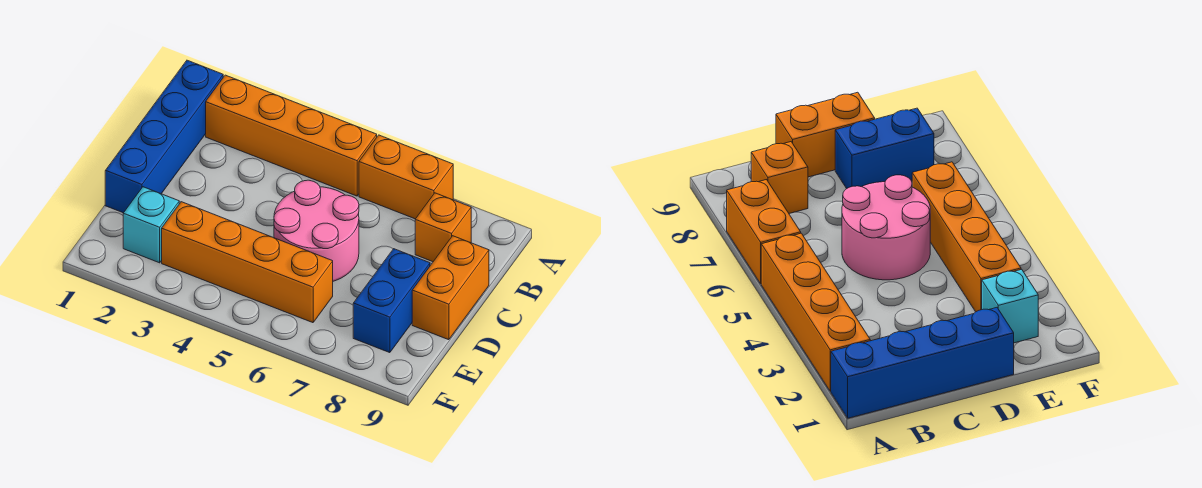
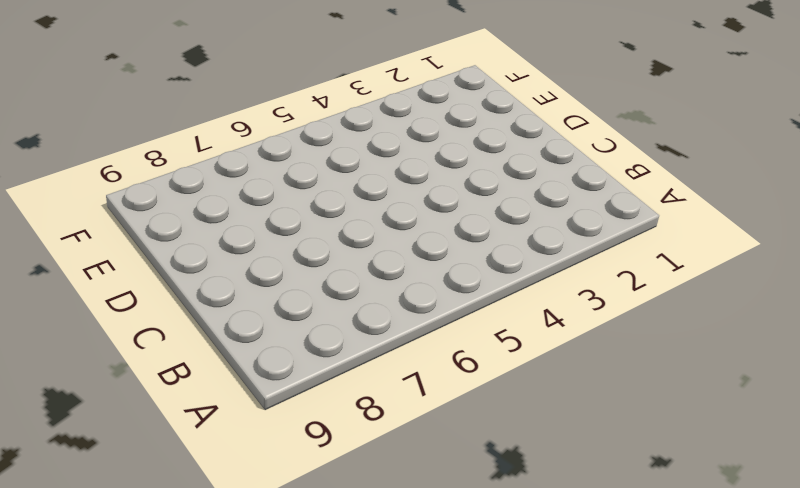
none -> blue brick A1:D1 level 1
none -> orange brick A2:A5 level 1

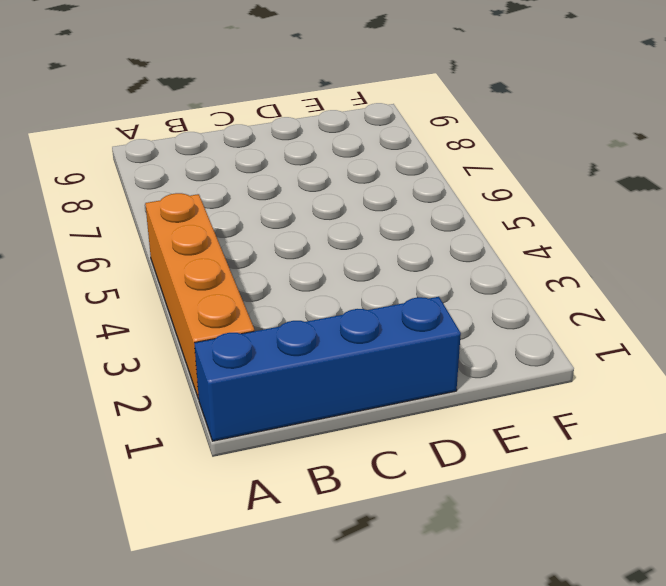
none -> orange brick A6:A7 level 1
none -> orange brick B8 level 1

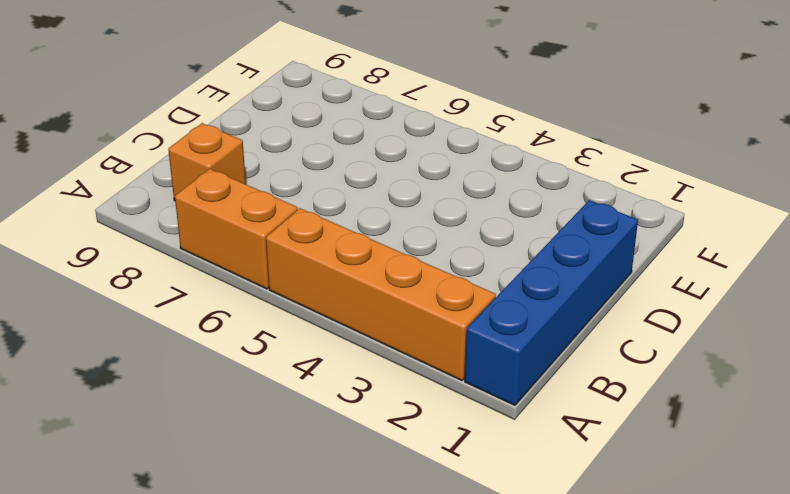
none -> pink round brick C5:D6 level 1
none -> orange brick C9:D9 level 1

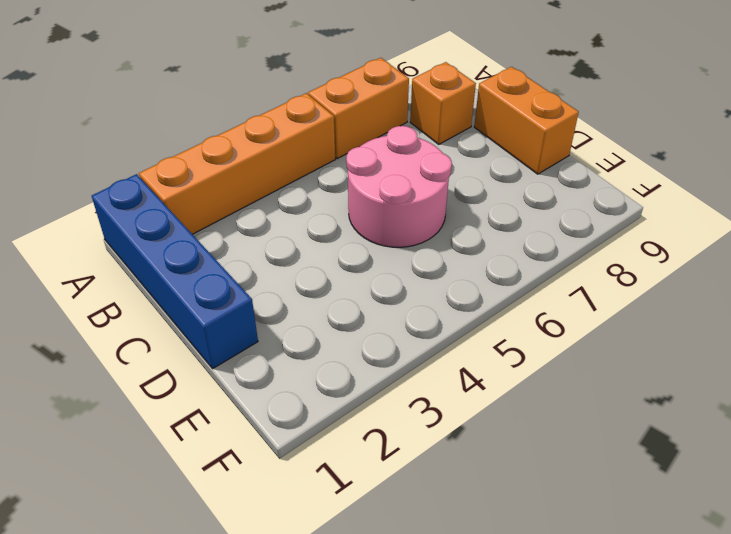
none -> blue brick D8:E8 level 1
none -> cyan brick E2 level 1

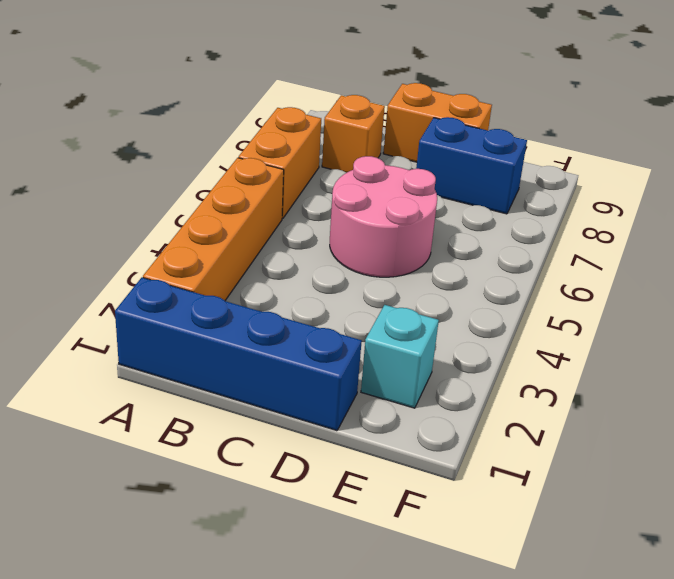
none -> orange brick E3:E6 level 1

